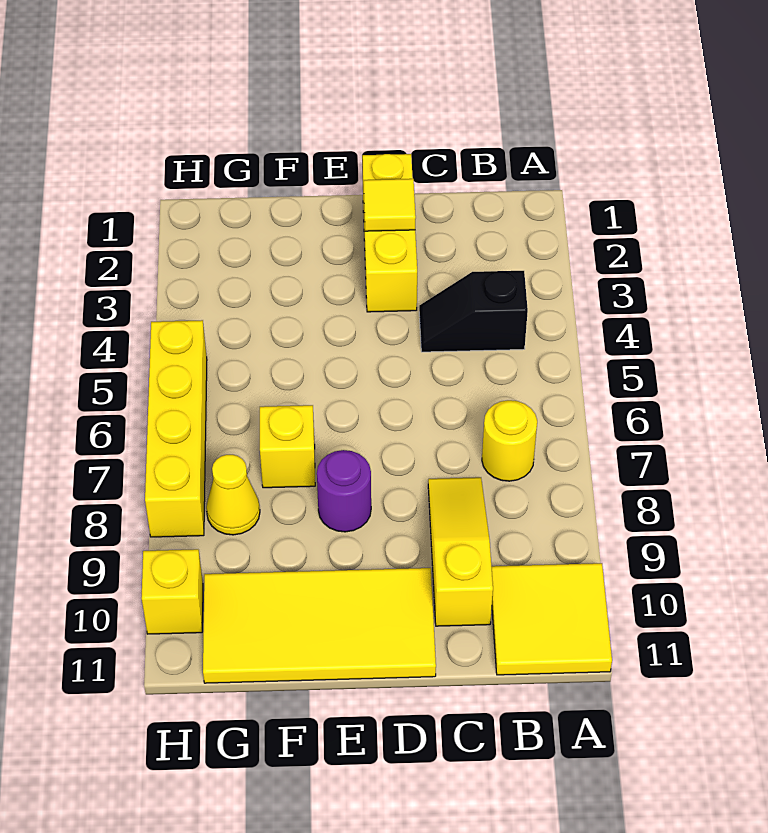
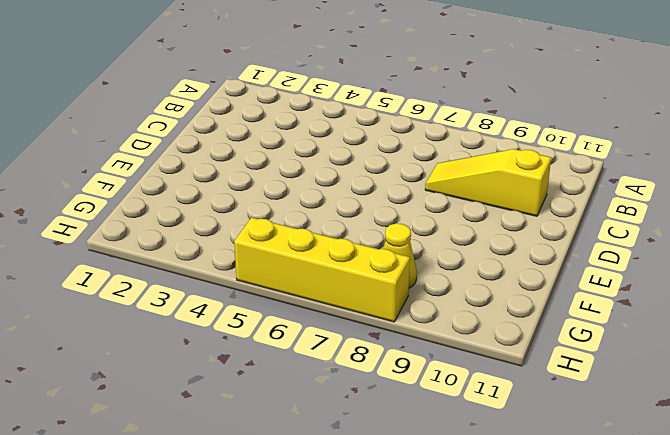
none -> yellow tile A10:B11 level 1
none -> black slope B4:C4 level 1 top B
none -> yellow round brick B7 level 1

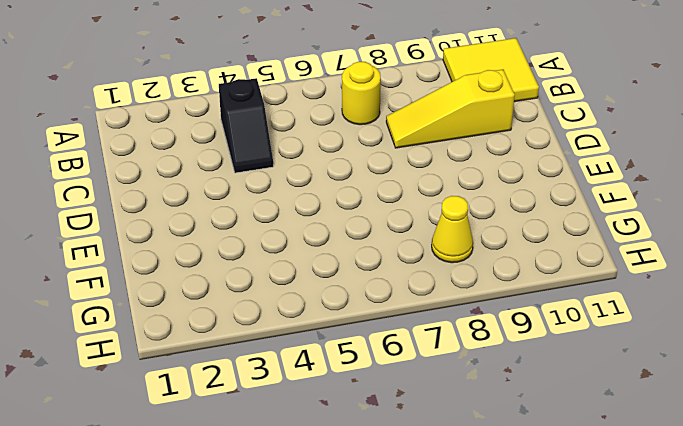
none -> yellow brick D1:D3 level 1
none -> yellow tile D10:G11 level 1
none -> purple round brick E8 level 1

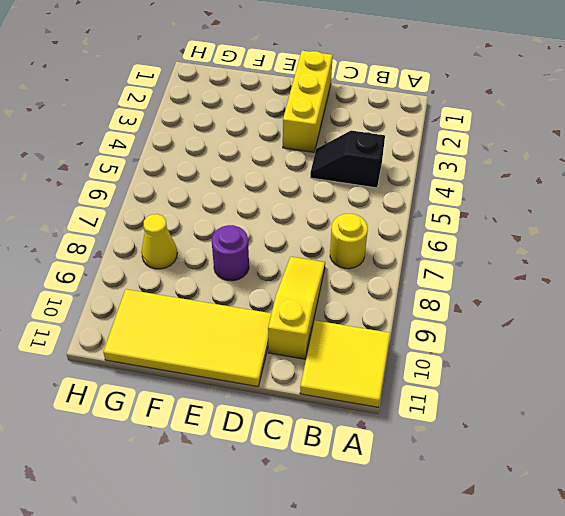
none -> yellow brick F7 level 1
none -> yellow brick H5:H8 level 1
none -> yellow brick H10 level 1

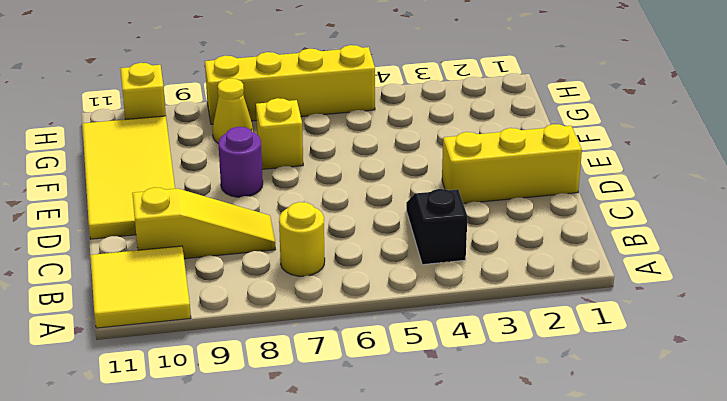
none -> yellow tile D2 level 2

